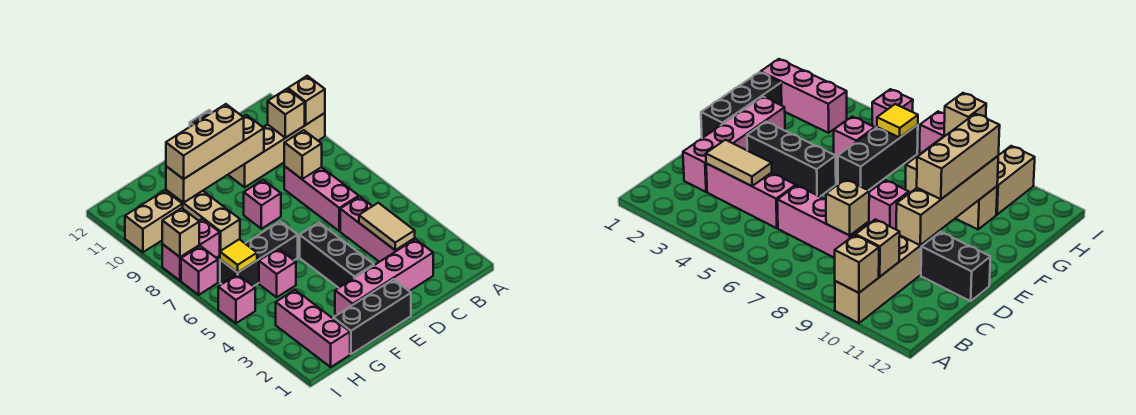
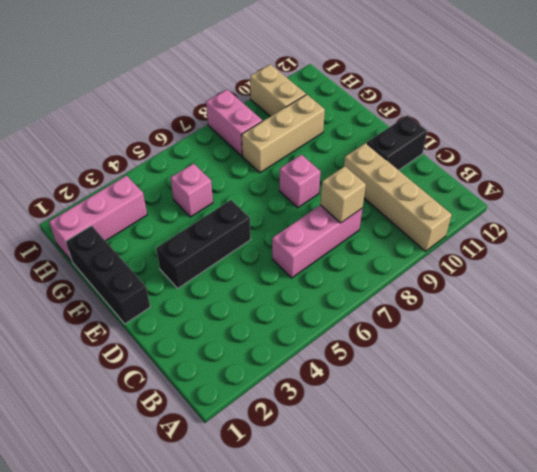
none -> pink brick C2:F2 level 1
none -> pink brick C3:C5 level 1
none -> black brick F6:H6 level 1

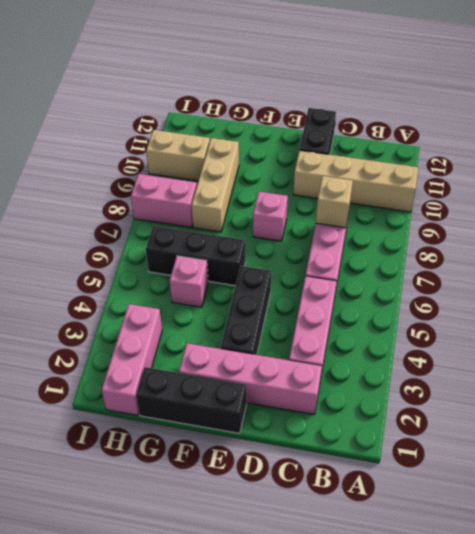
none -> pink brick I5 level 1
none -> pink brick I7 level 1
none -> tan brick A10 level 2

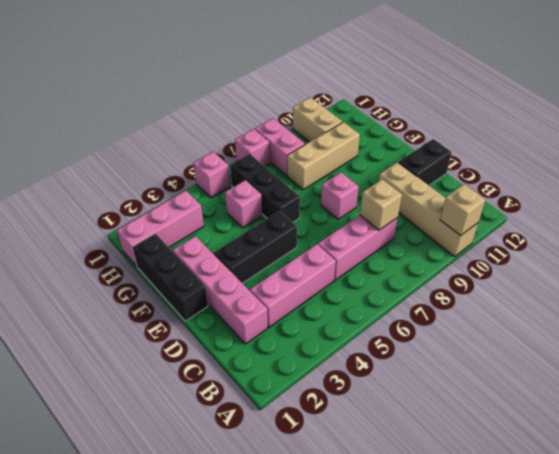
none -> tan brick B10 level 2
none -> tan tile C3:C4 level 2
none -> tan brick D10:G10 level 2

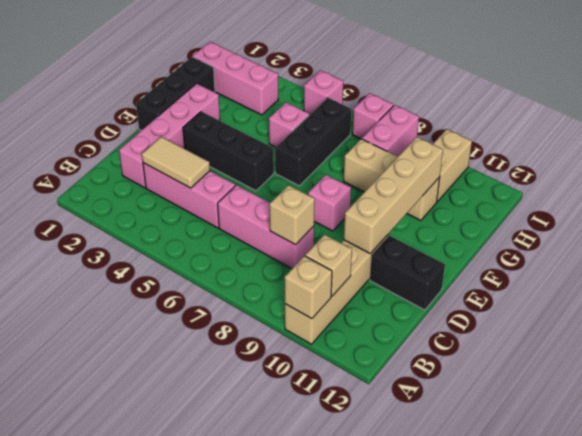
none -> yellow tile H6 level 2
none -> tan brick I8 level 2
none -> tan brick E10:G10 level 3

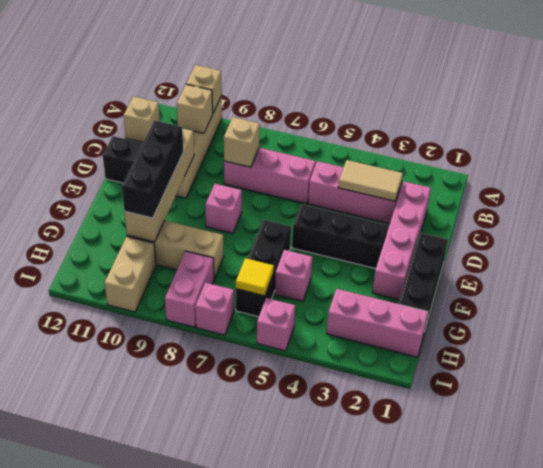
tan brick B12 level 1 -> tan brick I8 level 2
black brick E10:G10 level 3 -> tan brick E10:G10 level 3

